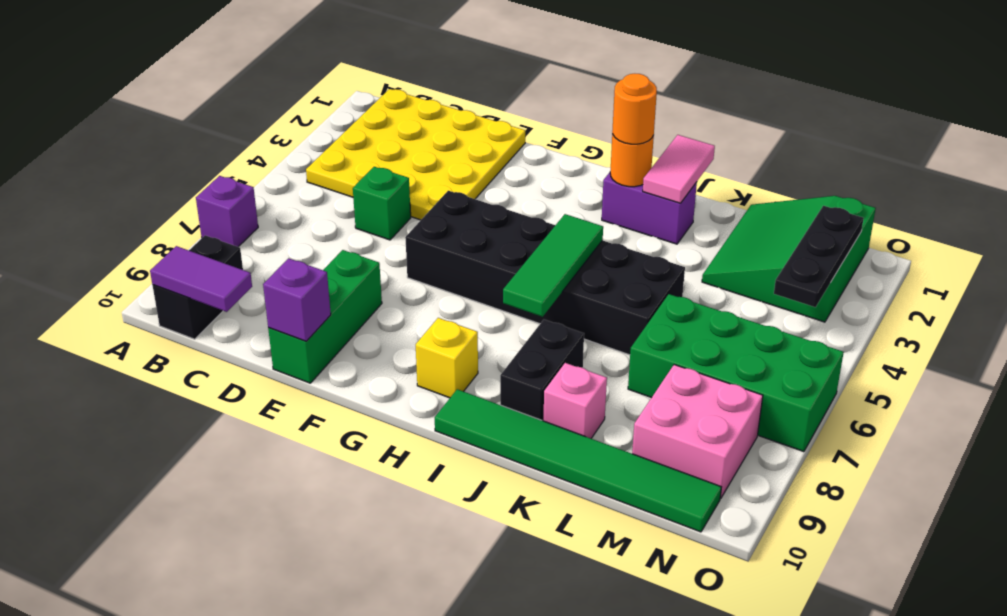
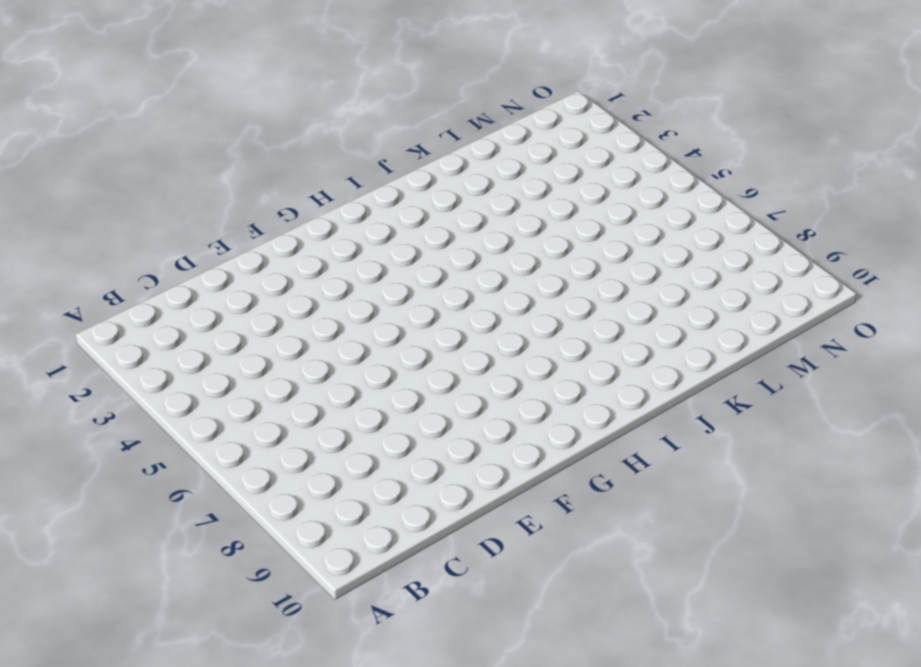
none -> purple brick A7 level 1
none -> yellow plate B1:E4 level 1
none -> black brick B9:B10 level 1

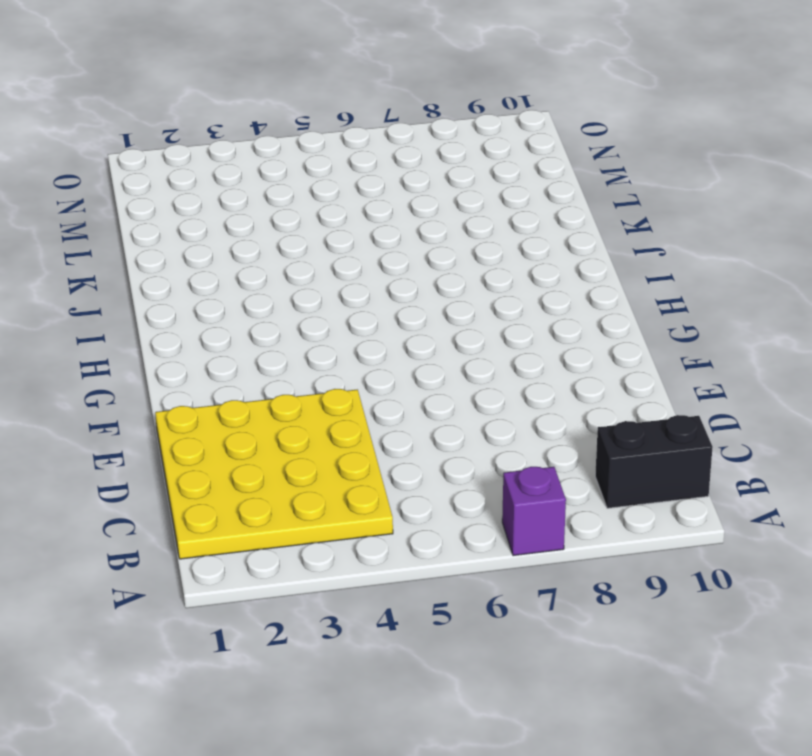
none -> green brick D5 level 1
none -> green brick E8:E10 level 1
none -> black brick F5:K6 level 1

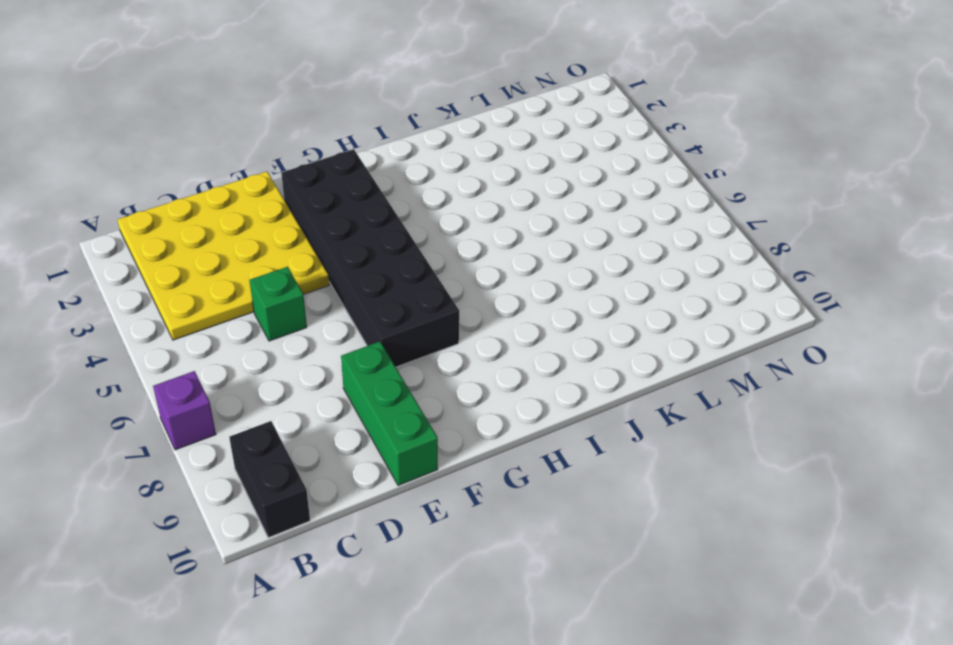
black brick F2:G7 level 1 -> black brick F5:K6 level 1
none -> yellow brick H9 level 1
none -> purple brick I2:J2 level 1
none -> green tile I10:N10 level 1

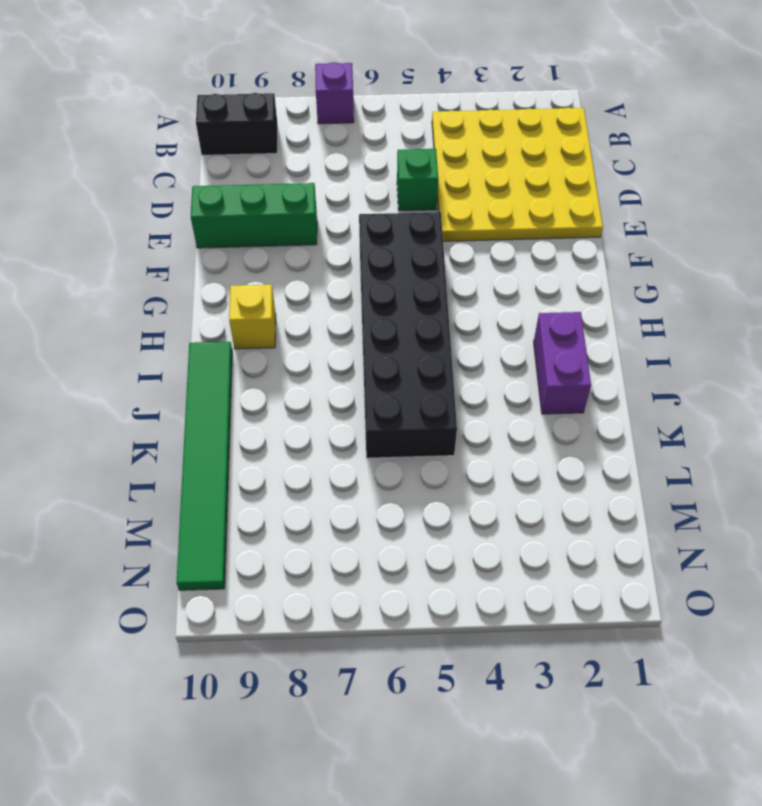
none -> black brick J8:J9 level 1
none -> pink brick K9 level 1
none -> green slope L1:N3 level 1 top N

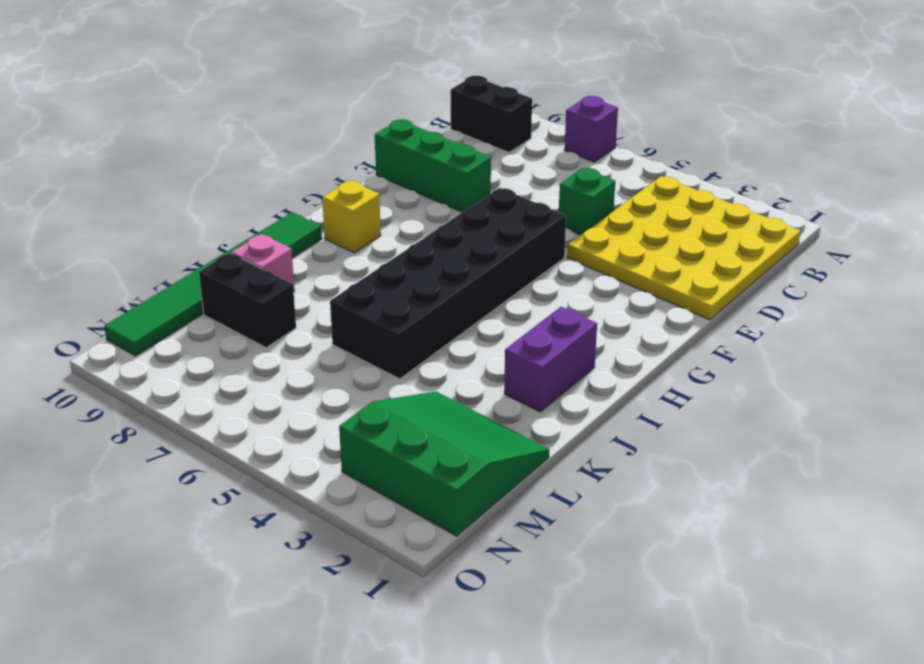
black brick L8:L9 level 1 -> black brick J8:J9 level 1
none -> green brick L6:O7 level 1
none -> pink brick M8:N9 level 1
none -> purple tile B10:C10 level 2

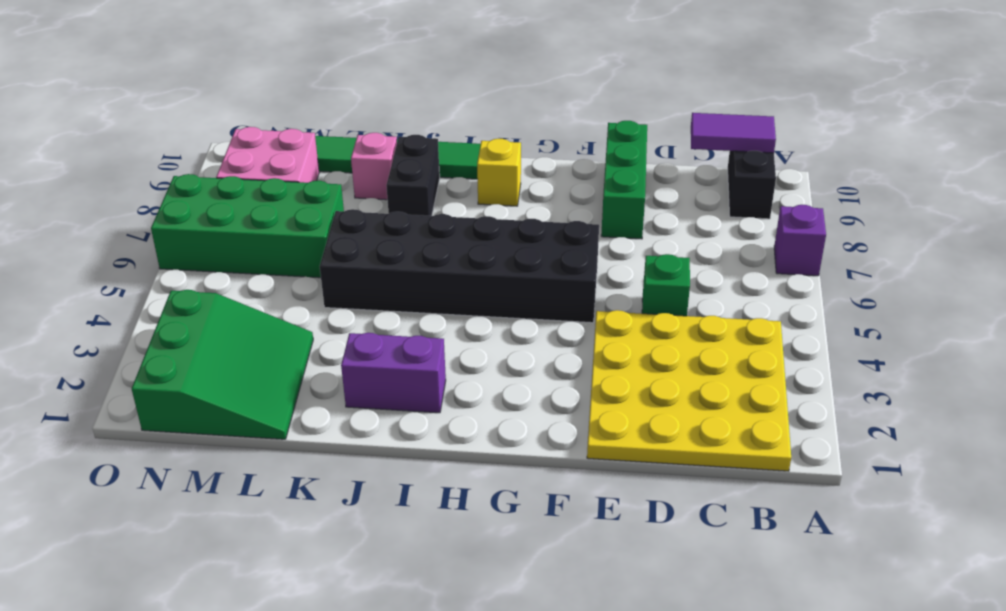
none -> purple brick E10 level 2
none -> orange round brick I2 level 2
none -> green tile I5:I7 level 2

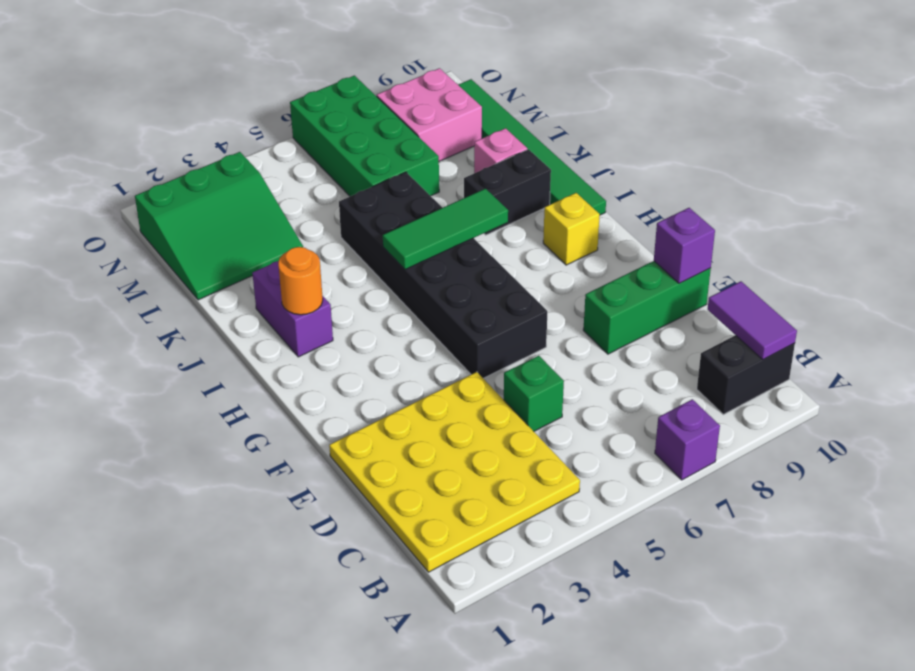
none -> pink tile J1:J2 level 2
none -> black plate N2:N4 level 2
none -> orange round brick I2 level 3

